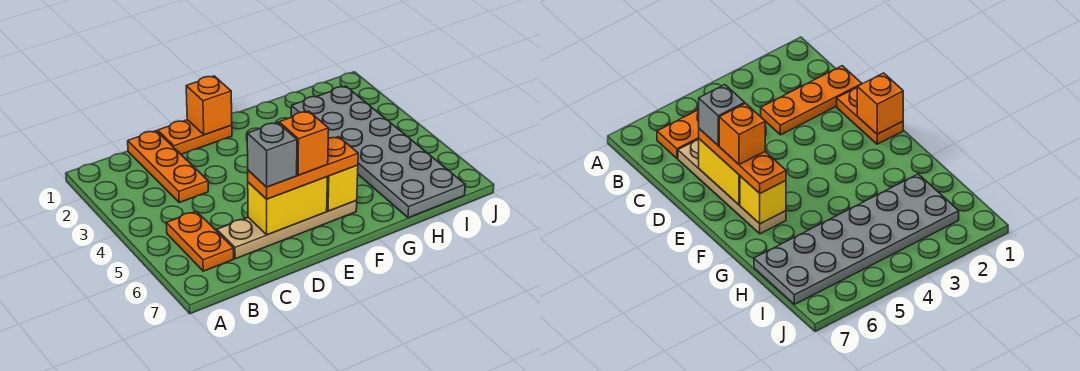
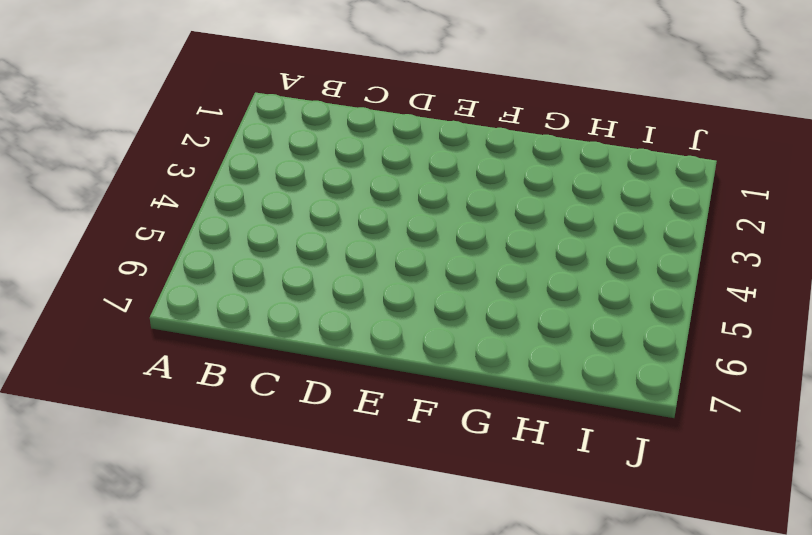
none -> orange plate B5:B6 level 1
none -> orange plate C1:C3 level 1

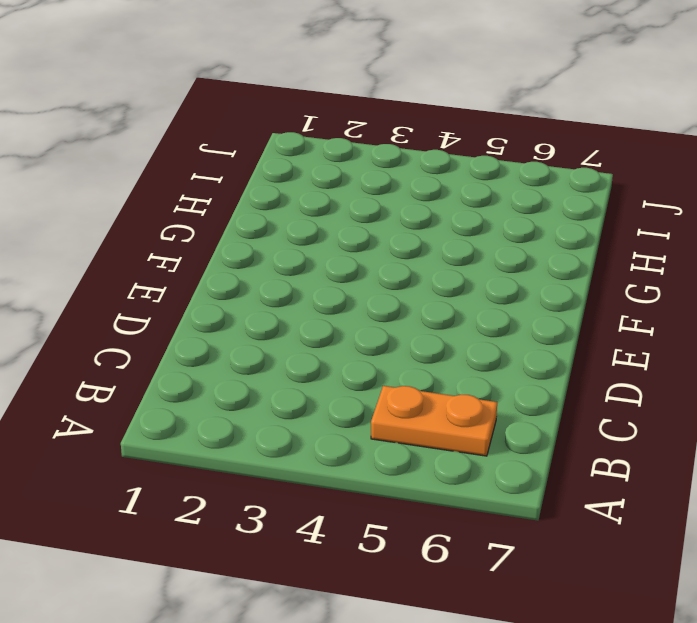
none -> orange plate C1:C3 level 1
none -> tan plate C6:F6 level 1

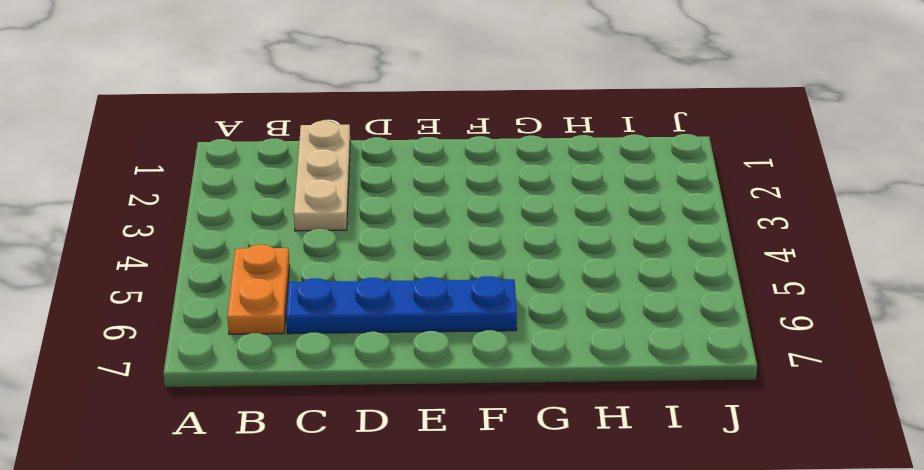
tan plate C1:C3 level 1 -> orange plate C1:C3 level 1
blue plate C6:F6 level 1 -> tan plate C6:F6 level 1
none -> orange plate D1:E1 level 1
none -> grey plate H2:I7 level 1

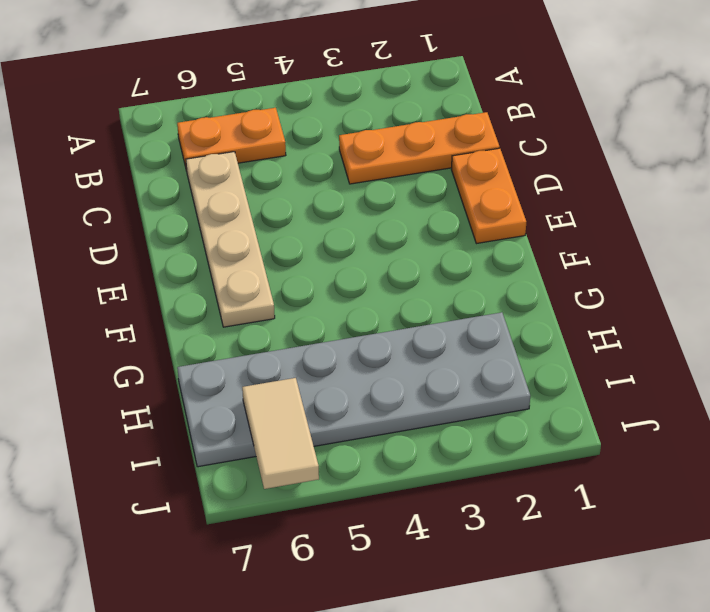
tan tile I6:J6 level 2 -> none
none -> yellow brick D6:E6 level 2
none -> orange brick E1 level 2

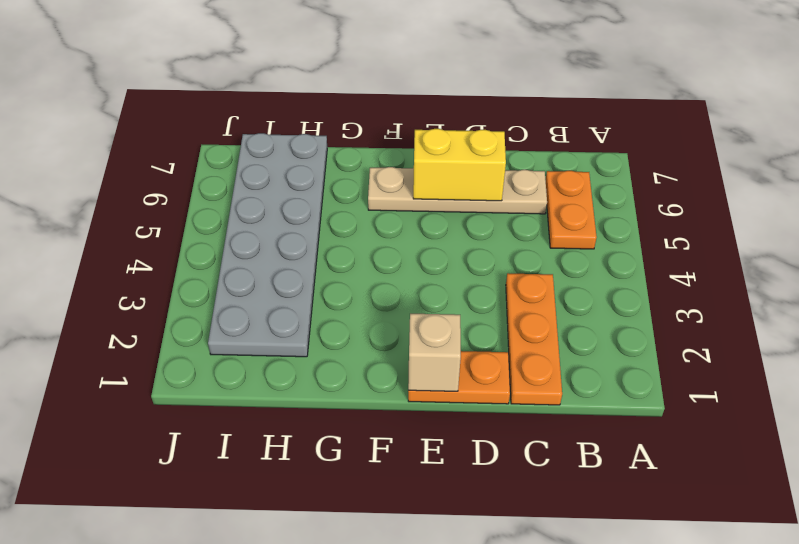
tan brick E1 level 2 -> orange brick E1 level 2
none -> yellow brick F6 level 2
none -> orange plate D6:F6 level 3

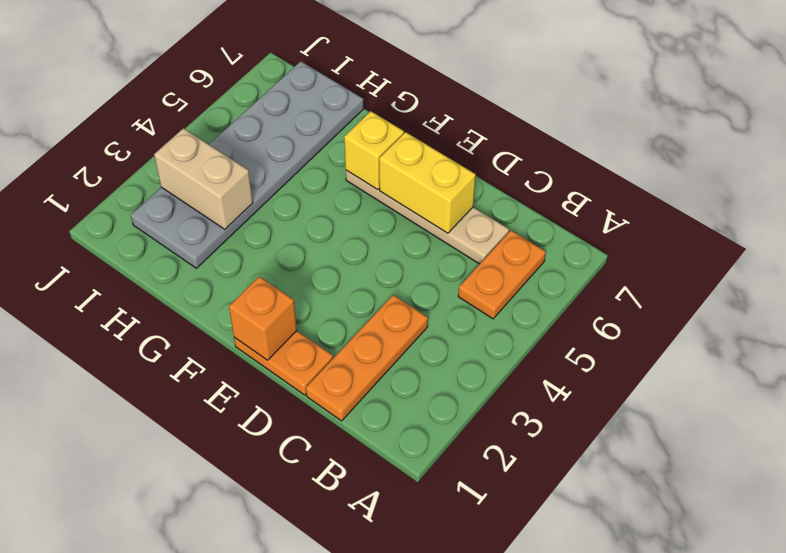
tan brick H3:I3 level 2 -> none
none -> orange plate D6:F6 level 3
none -> grey brick D6 level 4

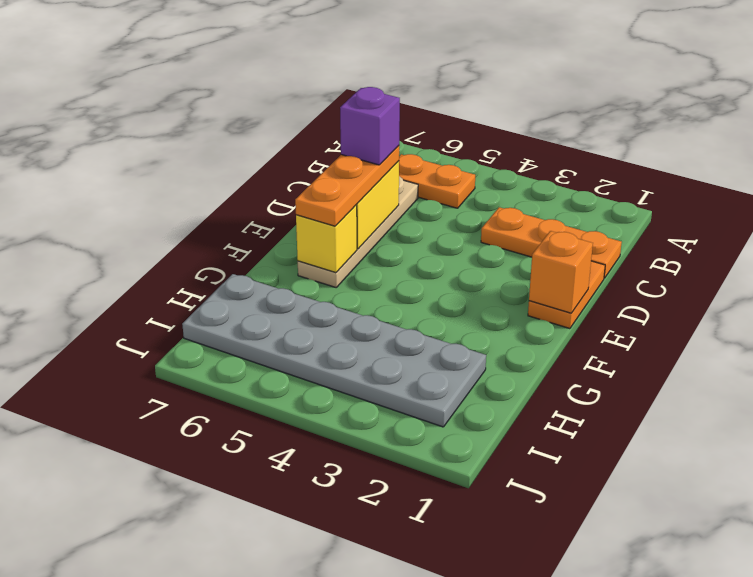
purple brick D6 level 4 -> grey brick D6 level 4
none -> orange brick E6 level 4

